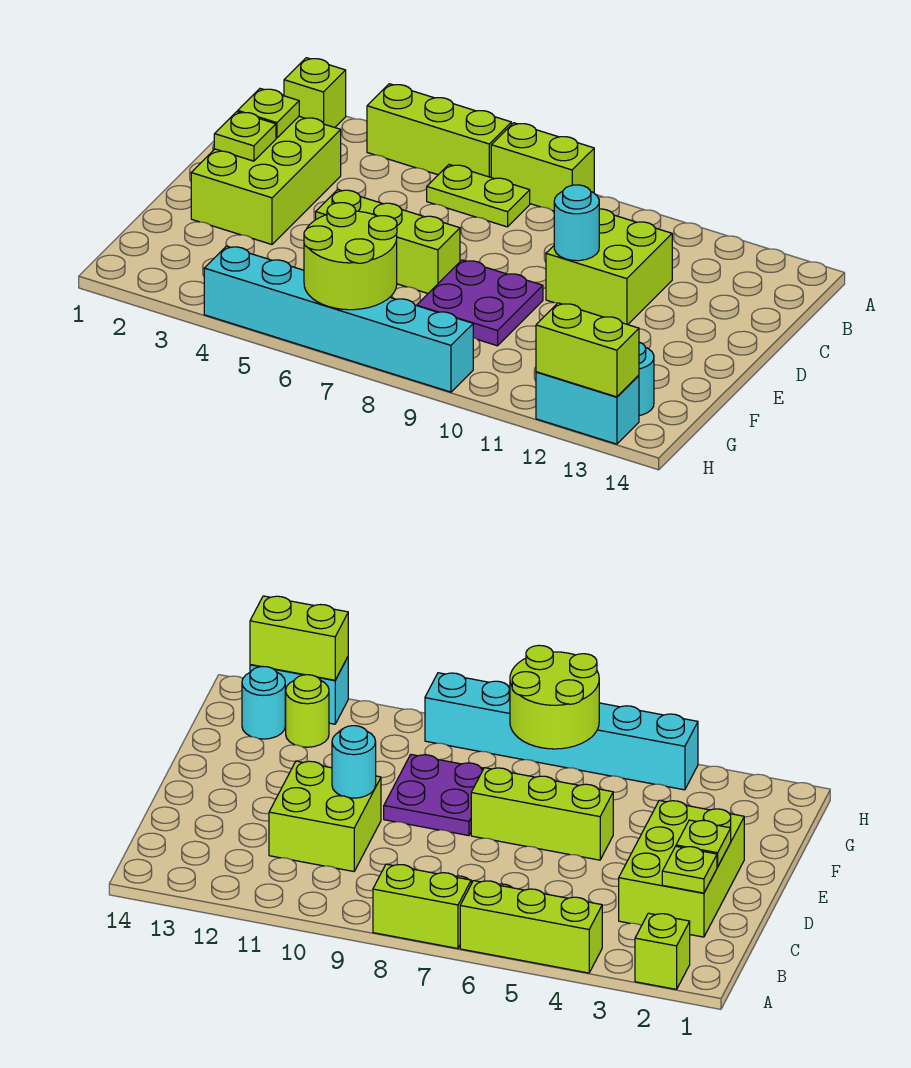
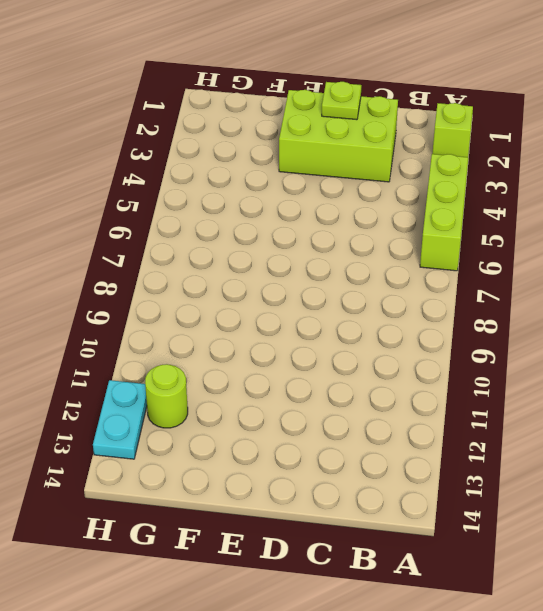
cyan plate H12:H13 level 1 -> cyan brick H12:H13 level 1
none -> lime brick A7:A8 level 1
none -> lime plate B6:B7 level 1
none -> lime brick C10:D11 level 1

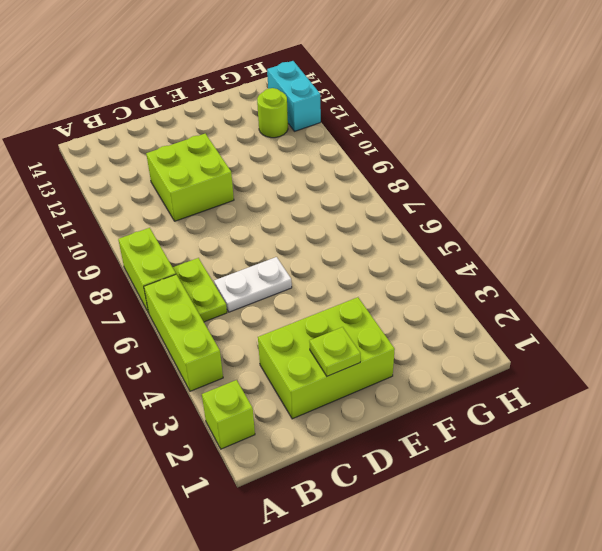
white plate C6:D6 level 1 -> none
none -> lime brick E5:E7 level 1
none -> purple plate E8:F9 level 1
none -> cyan round brick G13 level 1

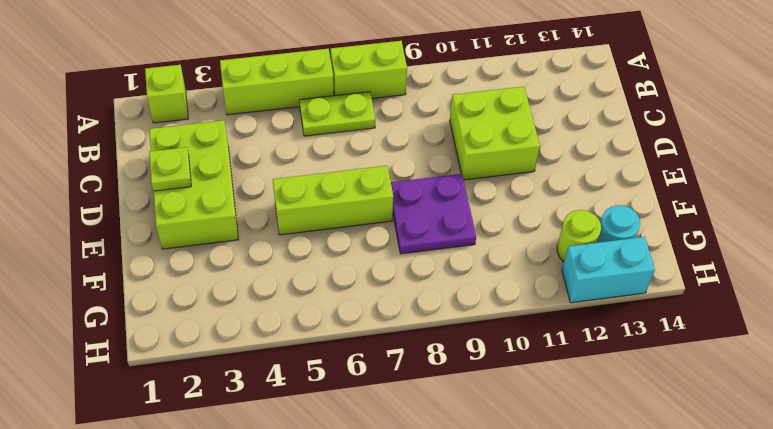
none -> cyan brick H4:H9 level 1
none -> lime plate C2 level 2
none -> cyan round brick D10 level 2

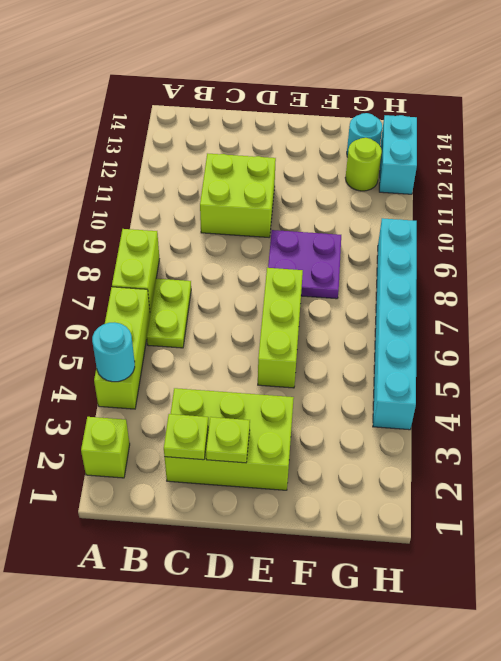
cyan round brick A4 level 2 -> cyan round brick D10 level 2
none -> lime round brick G6:H7 level 2
none -> lime brick H12:H13 level 2

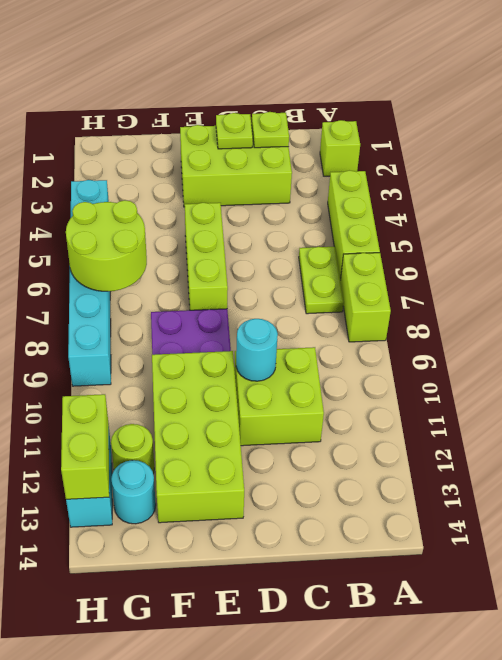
lime brick E10:F13 level 1 -> none

